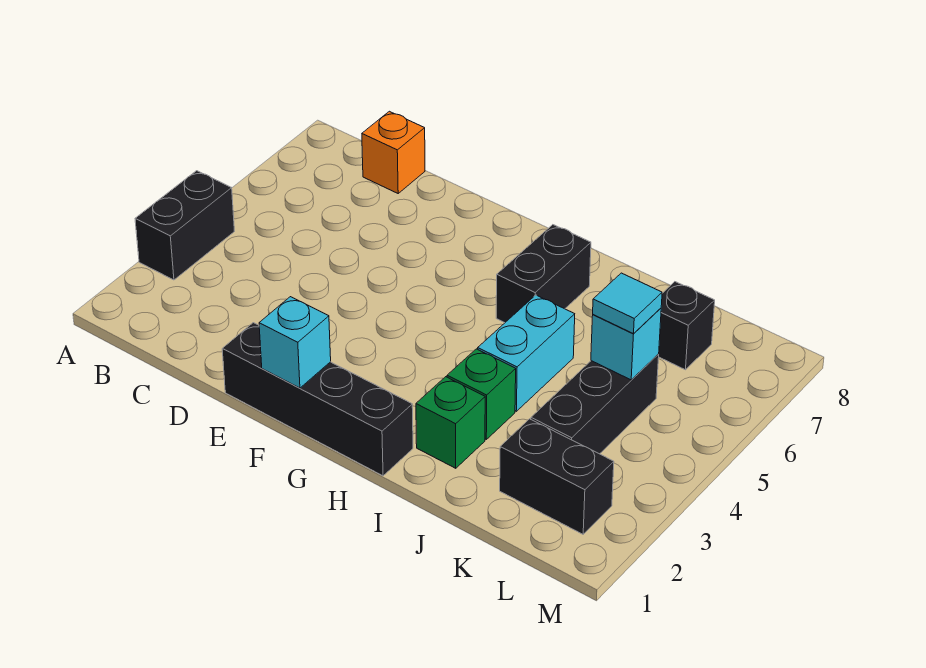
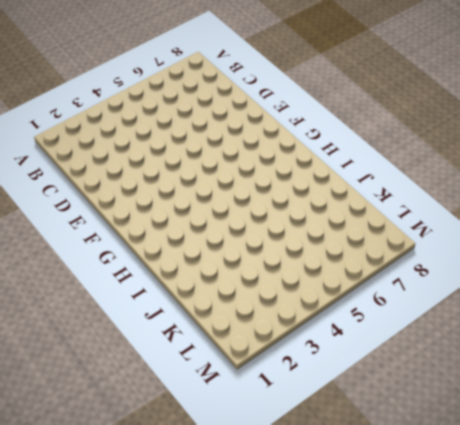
none -> black brick A3:A4 level 1
none -> orange brick C8 level 1
none -> black brick E1:H1 level 1

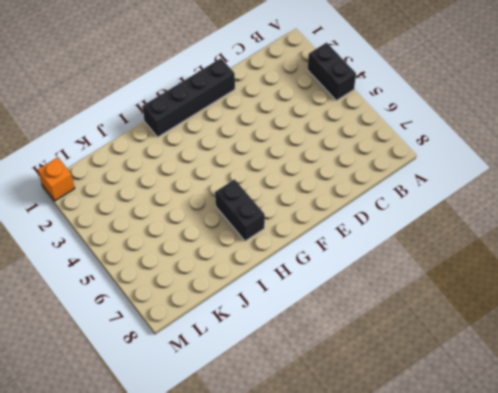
orange brick M1 level 1 -> orange brick C8 level 1
none -> green brick I2 level 1
none -> green brick I3 level 1
none -> cyan brick I4:I5 level 1

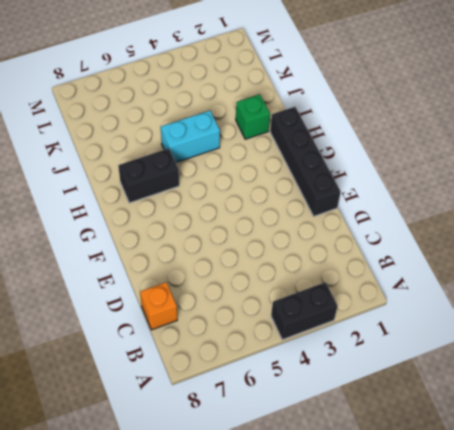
none -> green brick I3 level 1
none -> black brick K2:L2 level 1
none -> black brick K3:K5 level 1

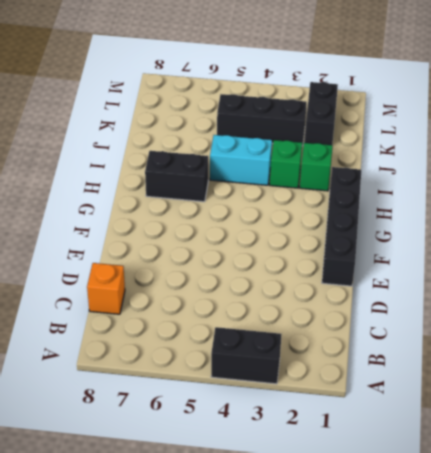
none -> black brick K7 level 1
none -> cyan brick F1 level 2
none -> cyan brick K5 level 2

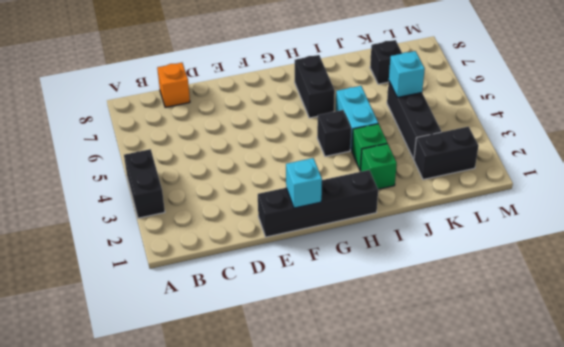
black brick H4 level 1 -> none
none -> cyan tile K5 level 3

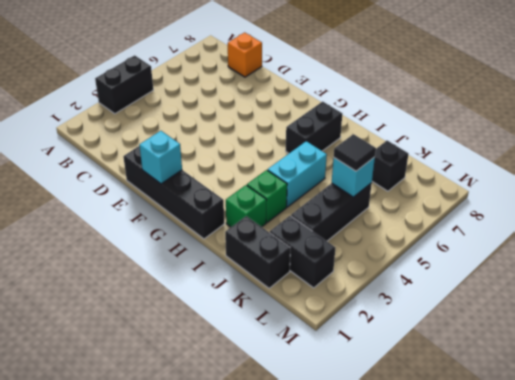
black brick J1:K1 level 1 -> none
black tile K5 level 3 -> cyan tile K5 level 3

